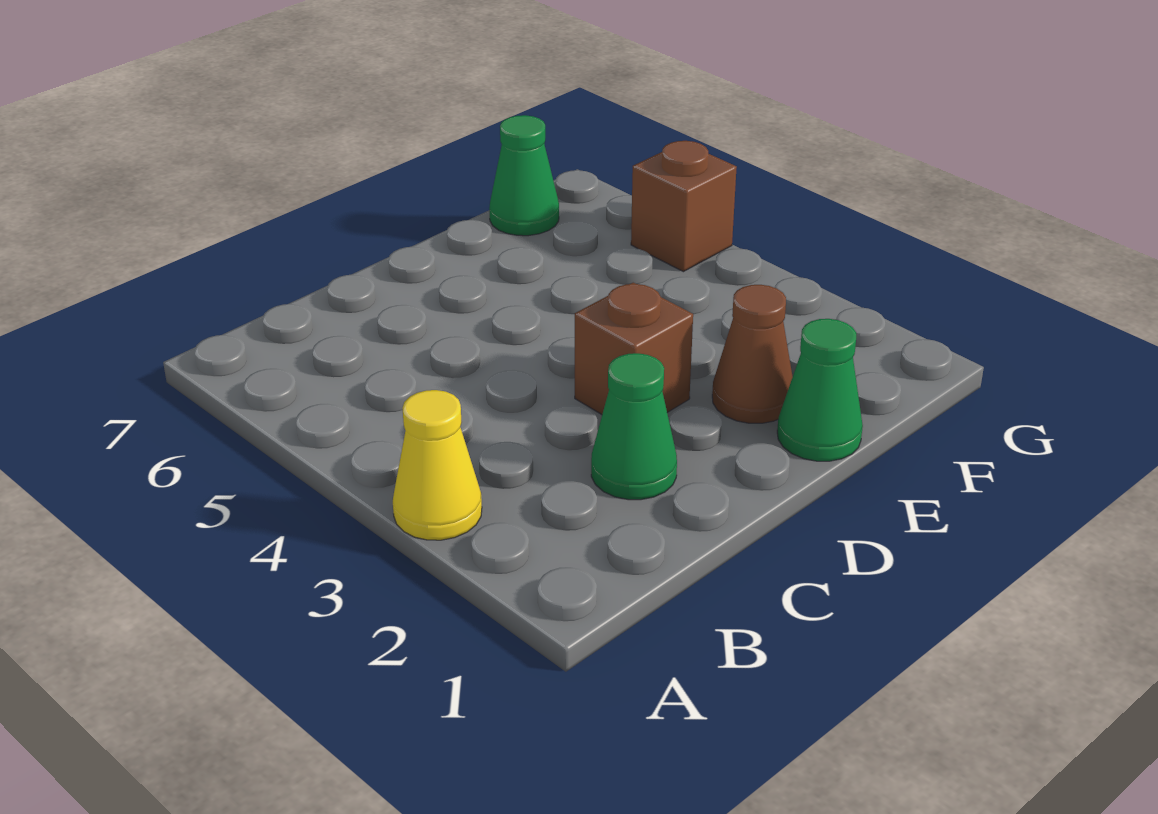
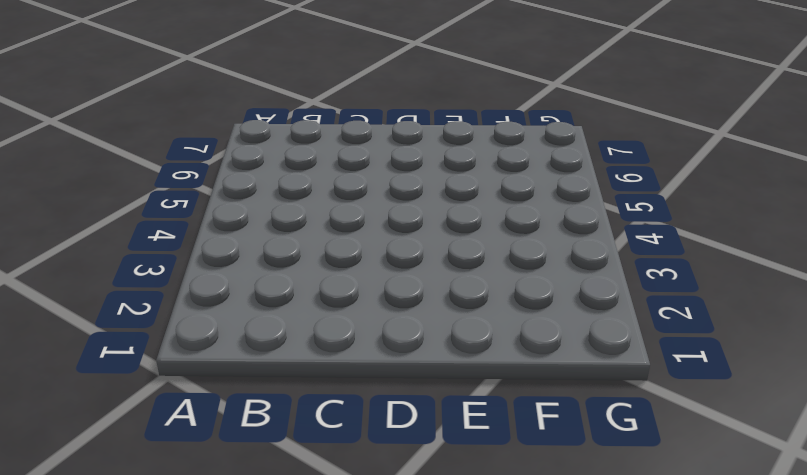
none -> yellow cone A3 level 1
none -> green cone C2 level 1

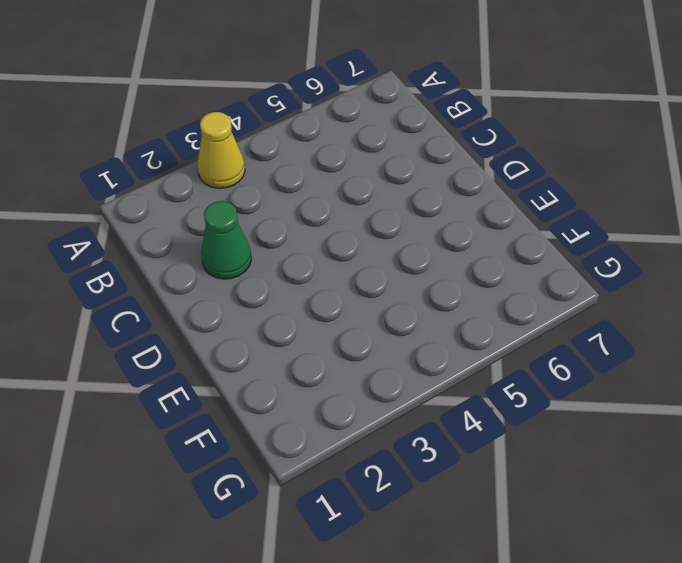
none -> brown brick D3 level 1
none -> green cone E1 level 1

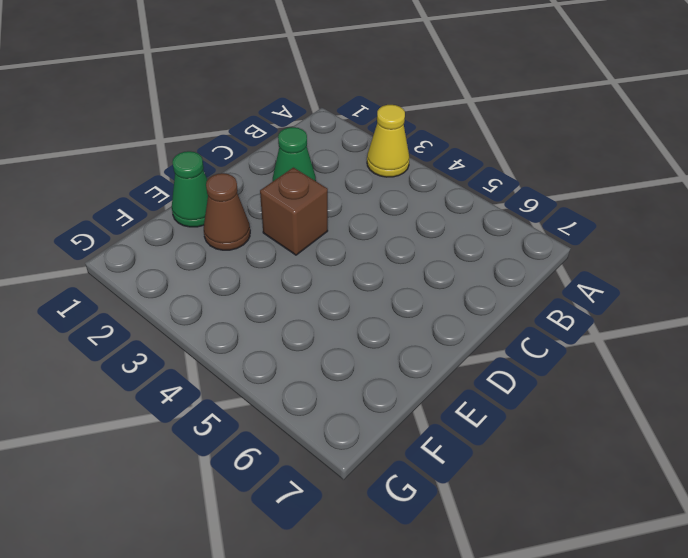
none -> green cone F7 level 1
none -> brown brick G5 level 1

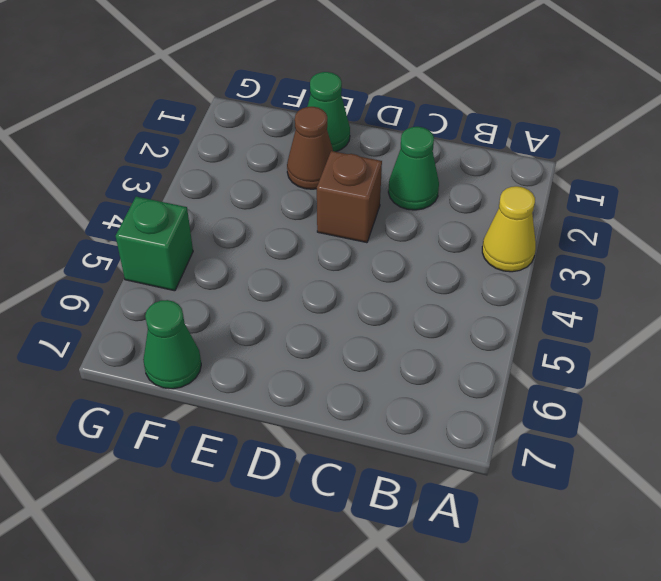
green brick G5 level 1 -> brown brick G5 level 1

